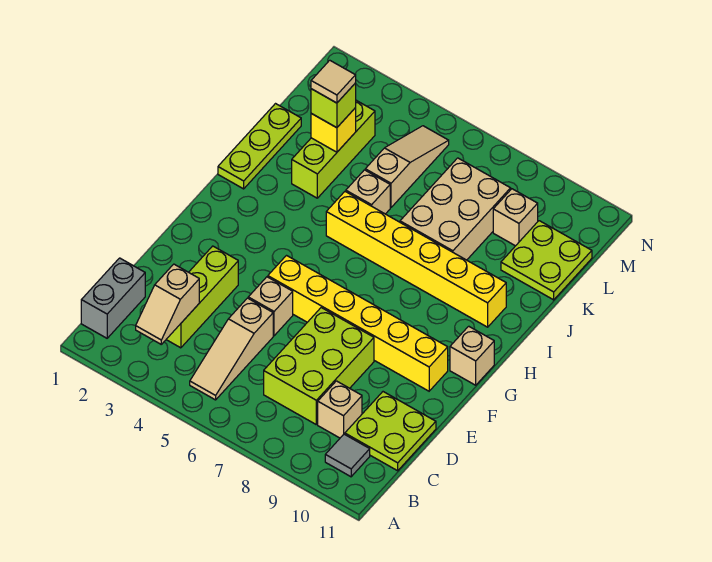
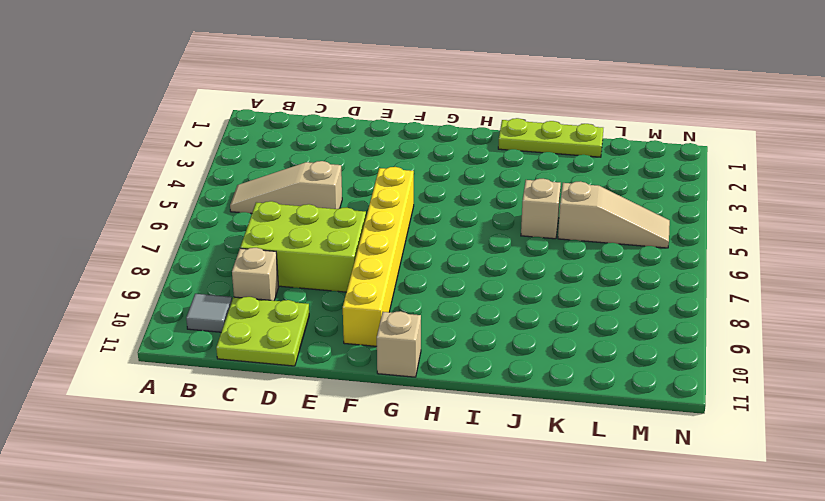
none -> grey brick B1:C1 level 1
none -> lime brick C3:E3 level 1
none -> tan brick E5 level 1

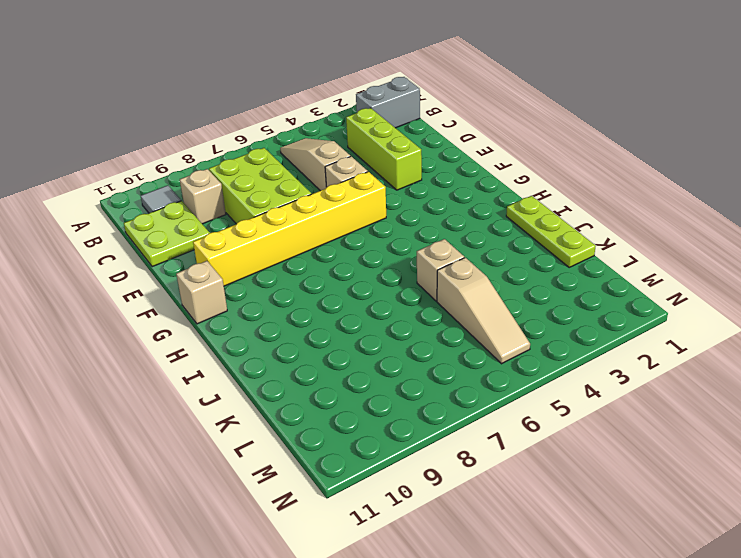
grey brick B1:B2 level 1 -> grey brick B1:C1 level 1
none -> yellow brick I5:I10 level 1
none -> lime brick J3:L3 level 1
none -> tan brick J7:L8 level 1

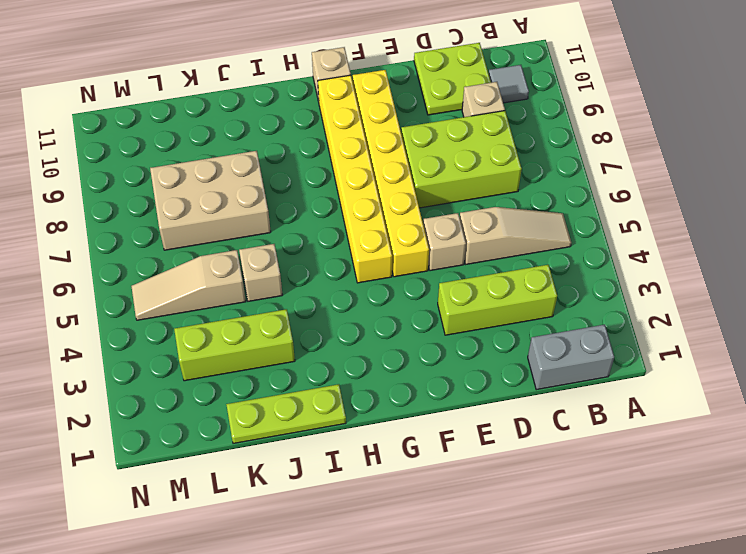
yellow brick G5:G10 level 1 -> yellow brick I5:I10 level 1
none -> lime plate K10:L11 level 1
none -> tan brick L9 level 1
none -> tan slope B3:C3 level 2 top C

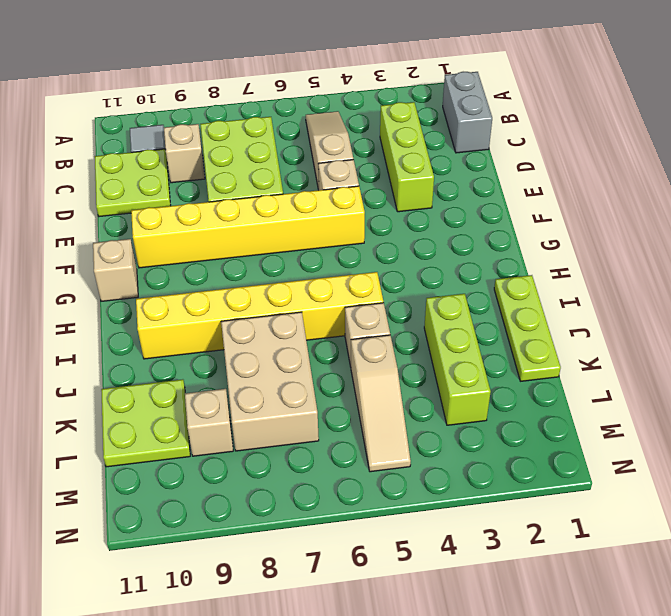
none -> tan slope B3:C3 level 2 top C
none -> yellow brick K3 level 2
none -> lime brick K3 level 3

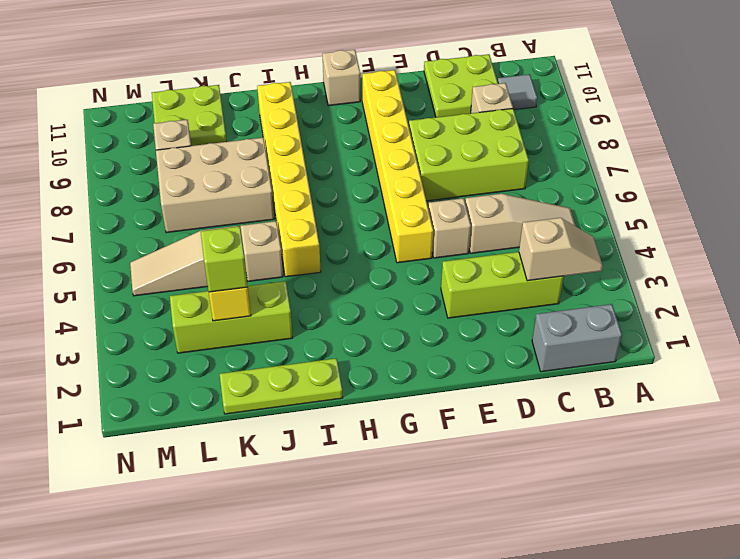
none -> tan tile K3 level 4

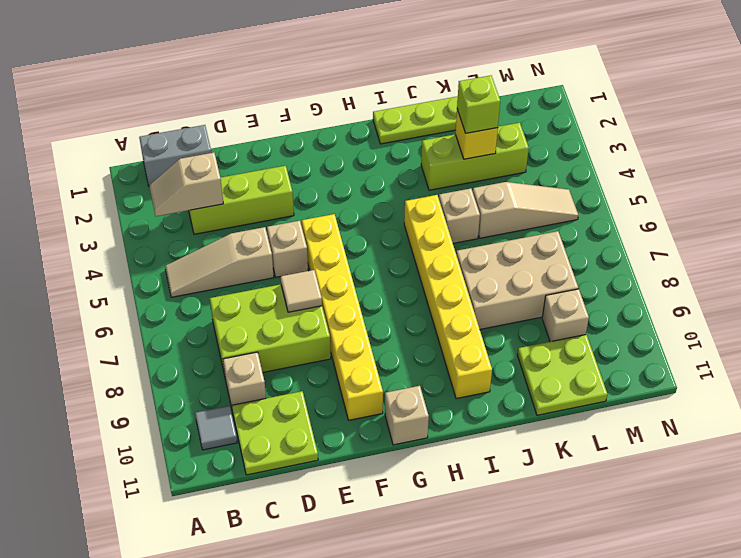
tan tile E7 level 2 -> tan tile K3 level 4

